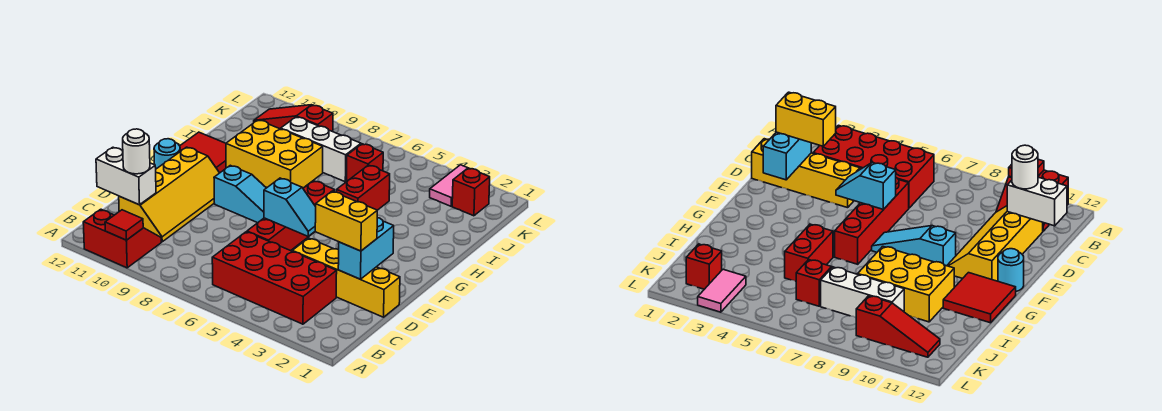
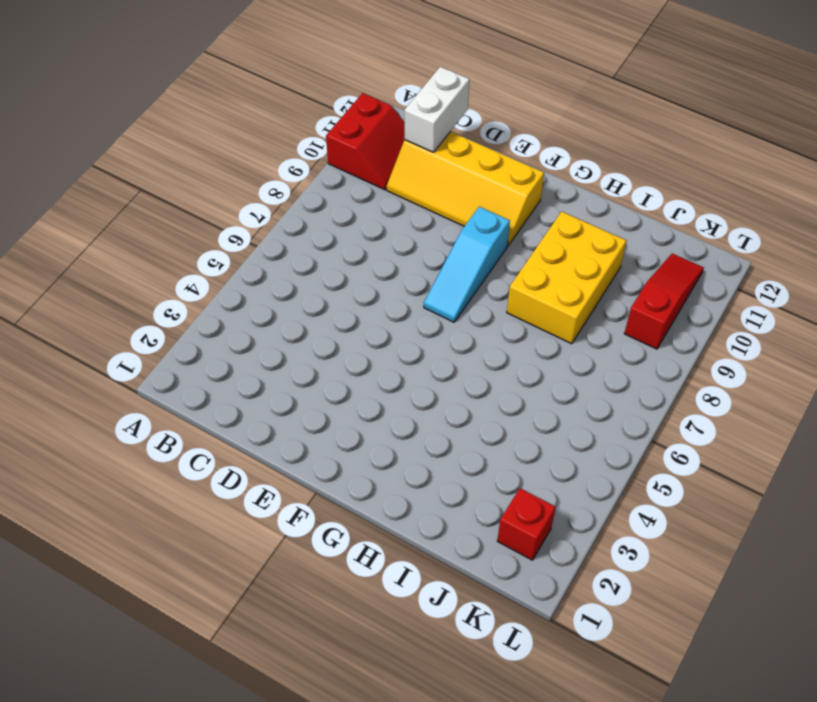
none -> red brick B3:C6 level 1
none -> yellow brick D1:D4 level 1
none -> red brick D6:G6 level 1

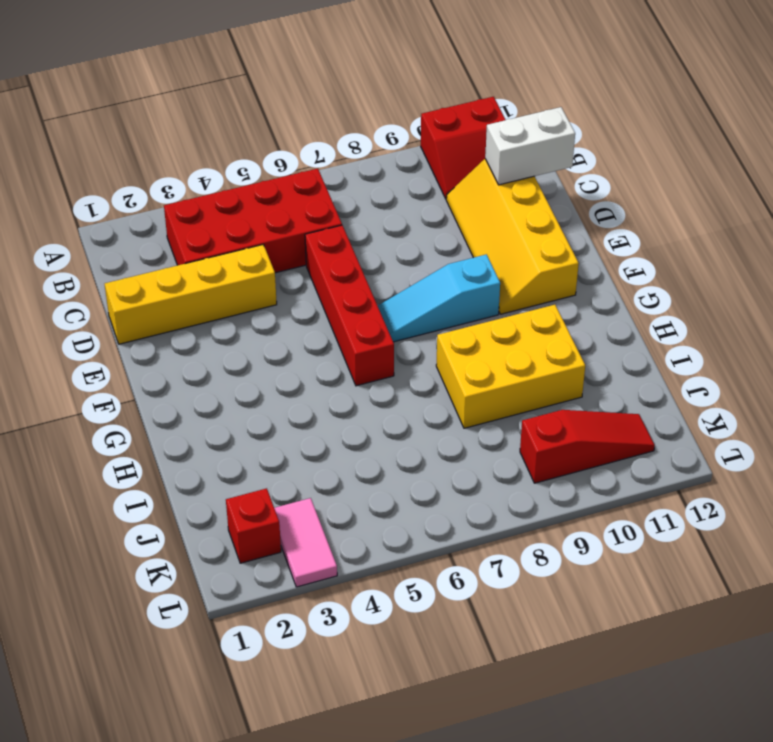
none -> cyan round brick F12 level 1
none -> red tile G11:H12 level 1
none -> red brick H5:I5 level 1

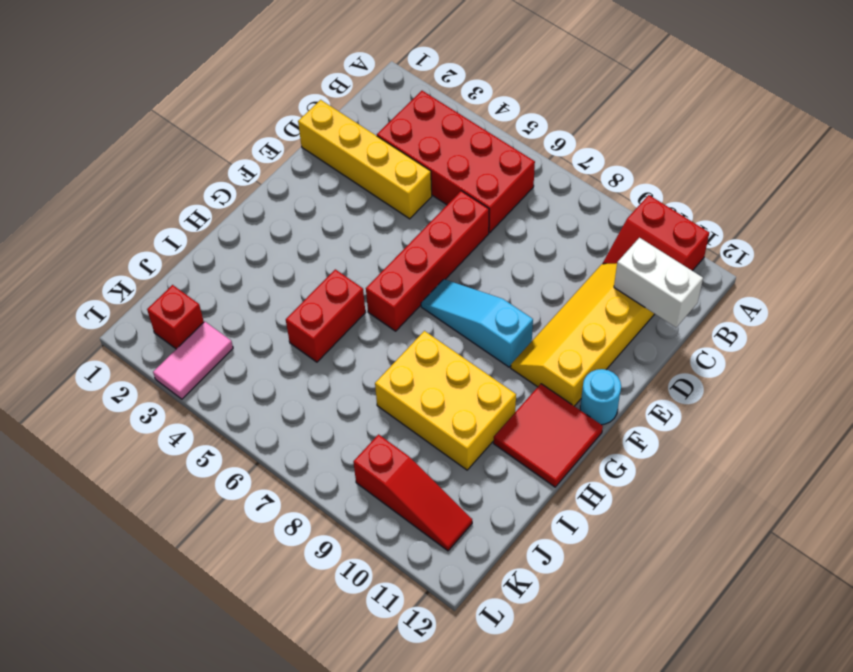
none -> red brick J6 level 1
none -> white brick J7:J9 level 1
none -> red tile A10 level 2

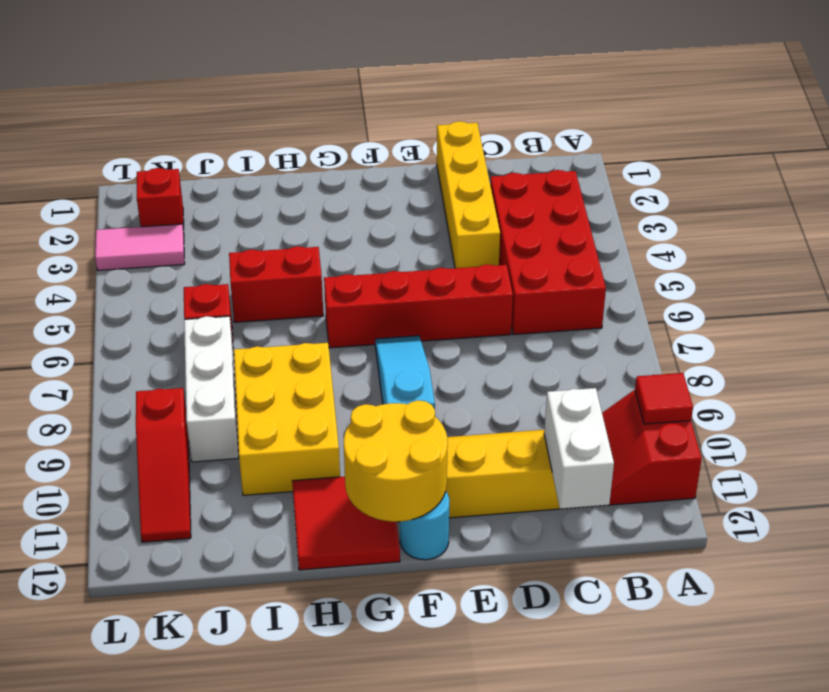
yellow round brick F11:G12 level 2 -> none
none -> cyan brick D2:E2 level 2
none -> cyan slope E5:E6 level 2 top 6
none -> white round brick C11 level 3

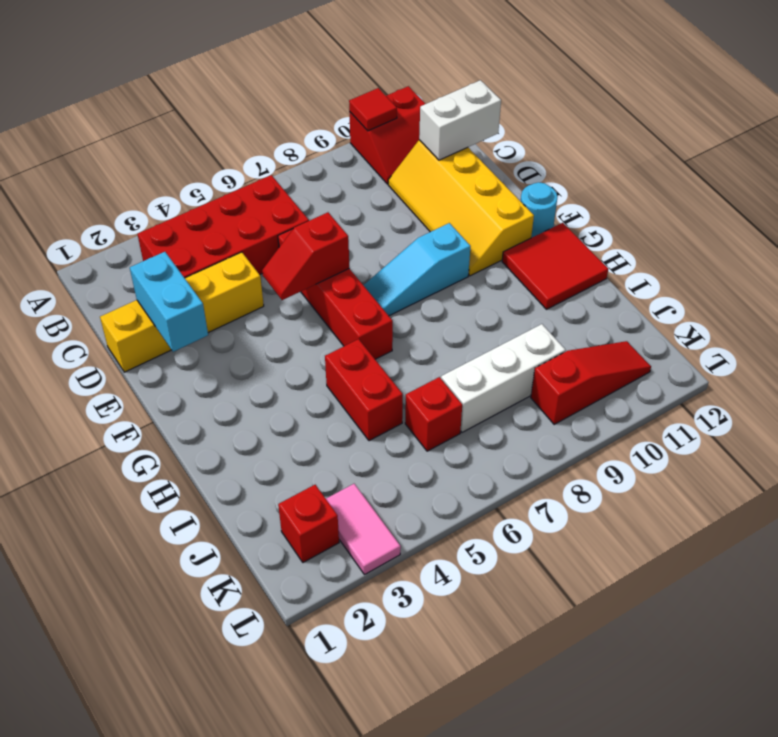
red slope E5:E6 level 2 top 6 -> cyan slope E5:E6 level 2 top 6
none -> yellow brick H8:I10 level 1
none -> white round brick C11 level 3
none -> yellow brick D2:D3 level 3

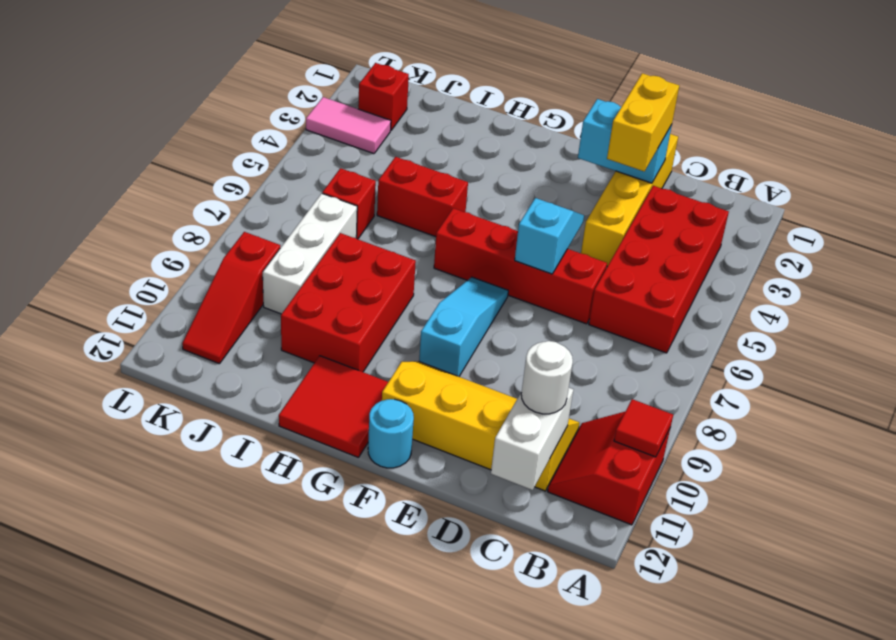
red brick H8:I10 level 1 -> yellow brick H8:I10 level 1

